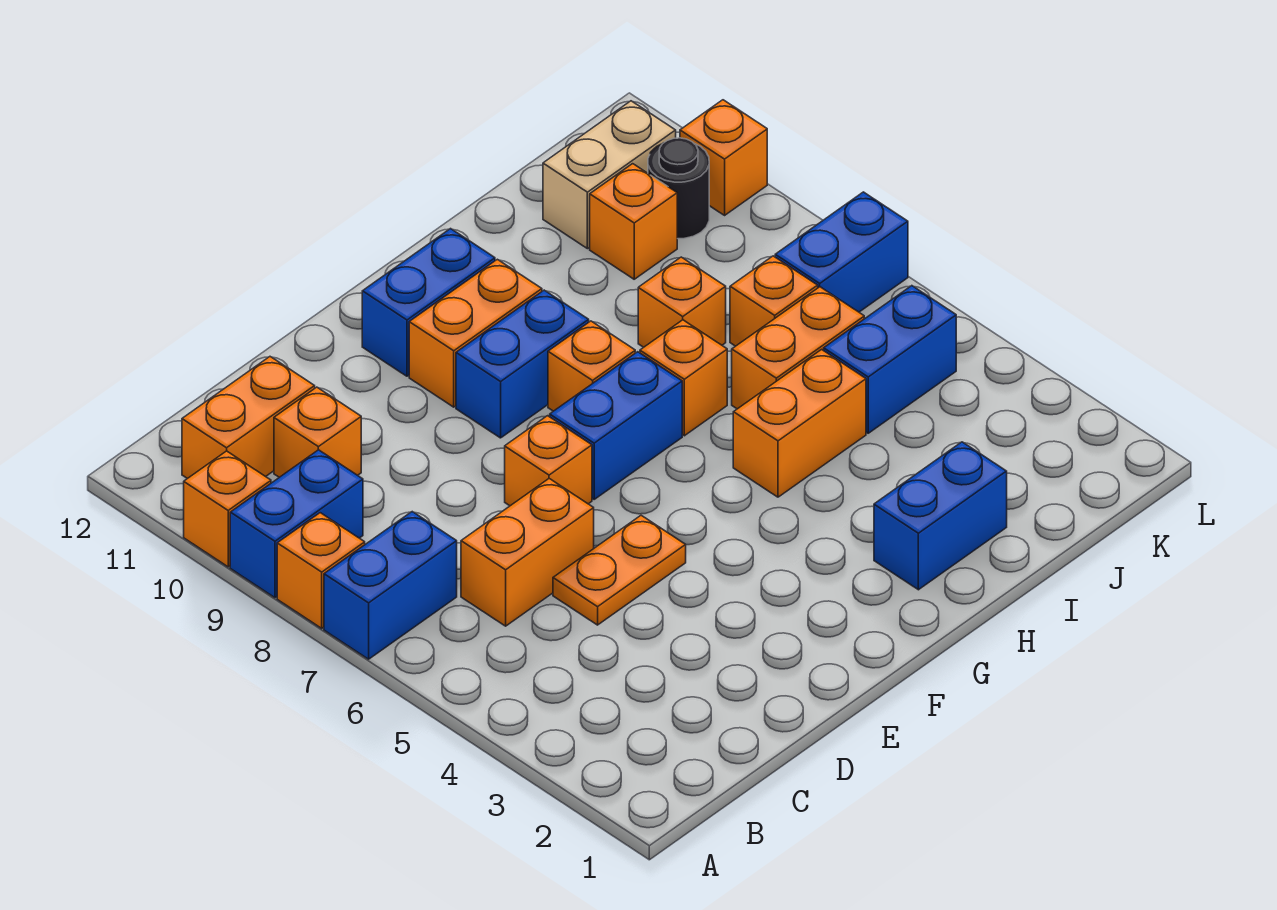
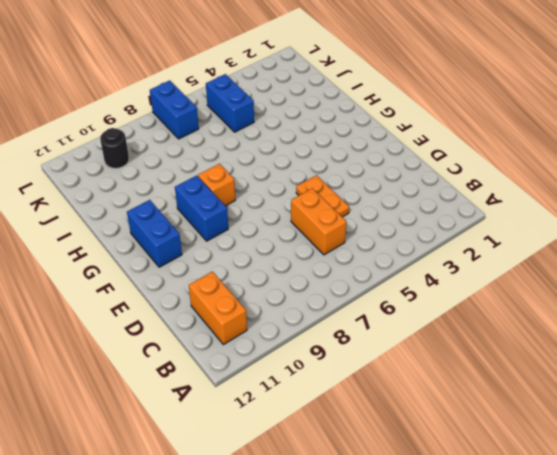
none -> blue brick A7:B7 level 1
none -> orange brick A8 level 1
none -> blue brick A9:B9 level 1

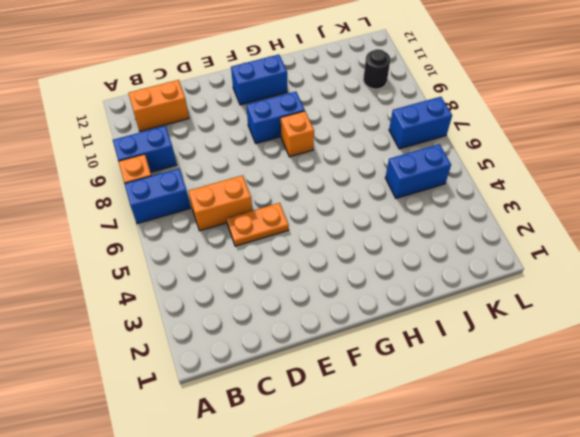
none -> orange brick A10 level 1
none -> orange brick C10 level 1
none -> orange brick E7 level 1

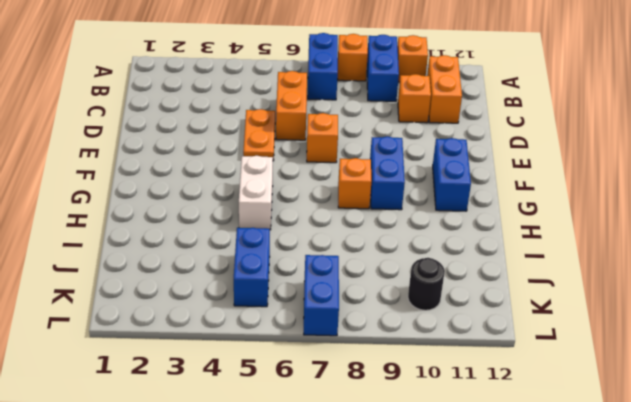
white brick G5:H5 level 1 -> orange brick H5:I5 level 1
none -> blue brick F7:G7 level 1
none -> orange brick F10:G10 level 1
none -> blue brick H2:I2 level 1

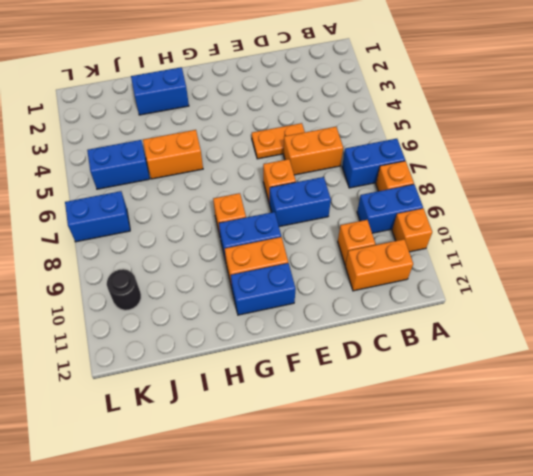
blue brick D8:E8 level 1 -> blue brick F7:G7 level 1
none -> orange brick H7 level 1
none -> orange brick I6:J6 level 1
none -> orange brick I8 level 1

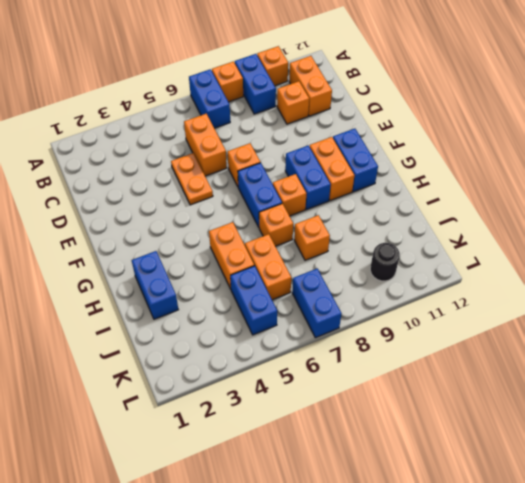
none -> orange brick J7 level 1
none -> orange brick J10 level 1
none -> tan brick J11:K11 level 1

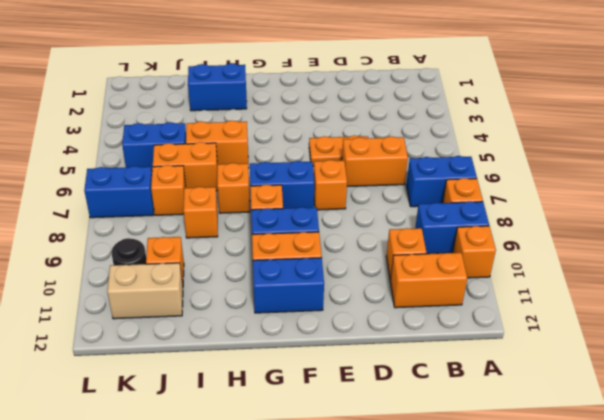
none -> orange brick L10 level 1

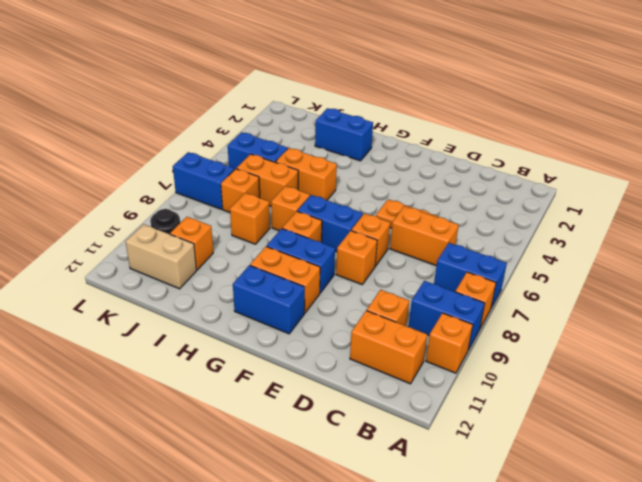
orange brick E8 level 1 -> orange brick L10 level 1

